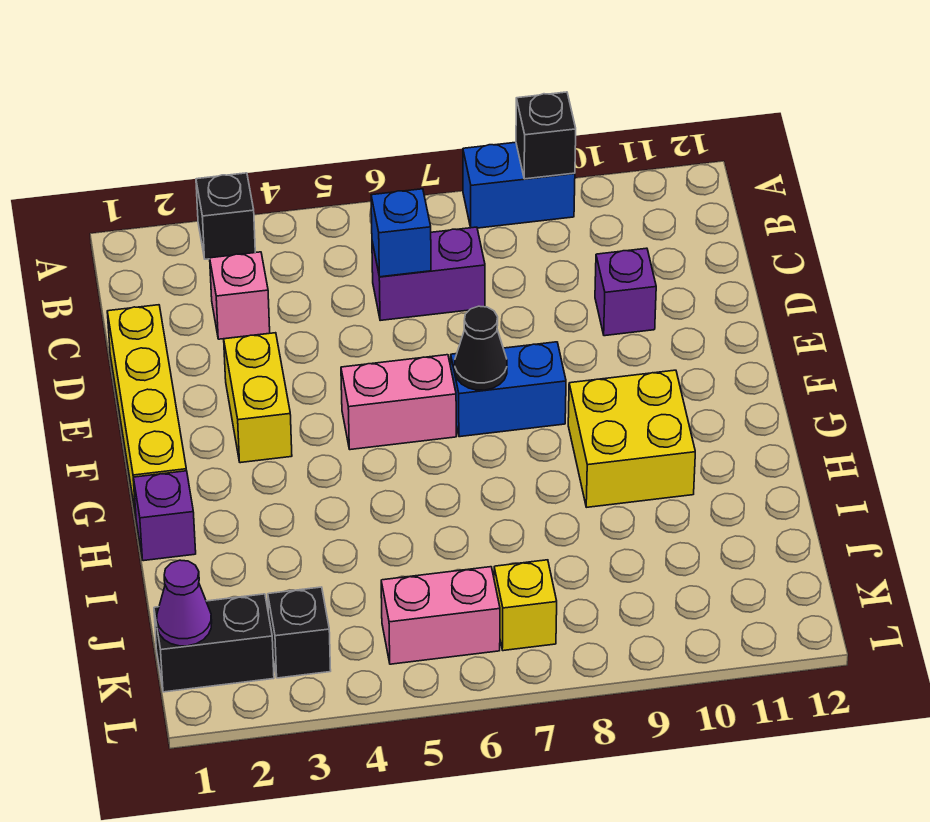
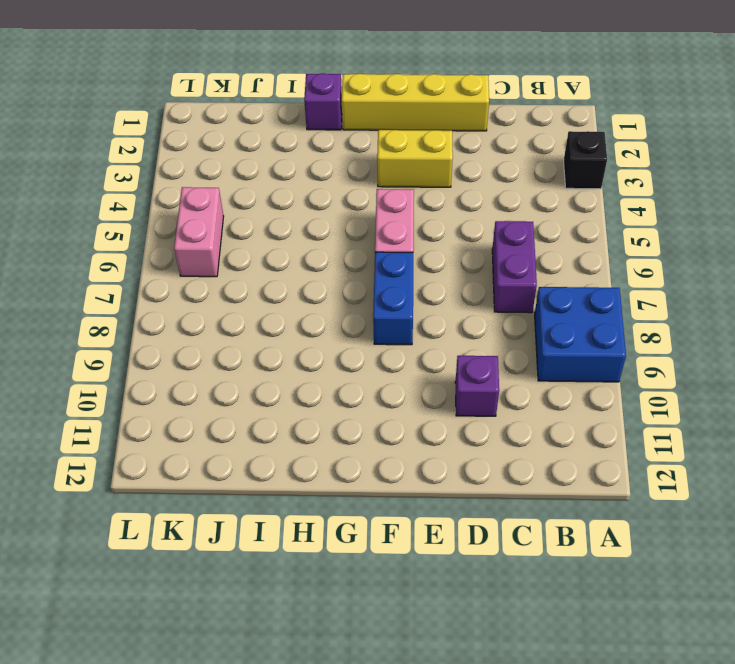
blue brick A8:B9 level 1 -> blue brick A8:A9 level 1
none -> pink brick C3 level 1
none -> yellow brick G9:H10 level 1
none -> black brick K1:K2 level 1

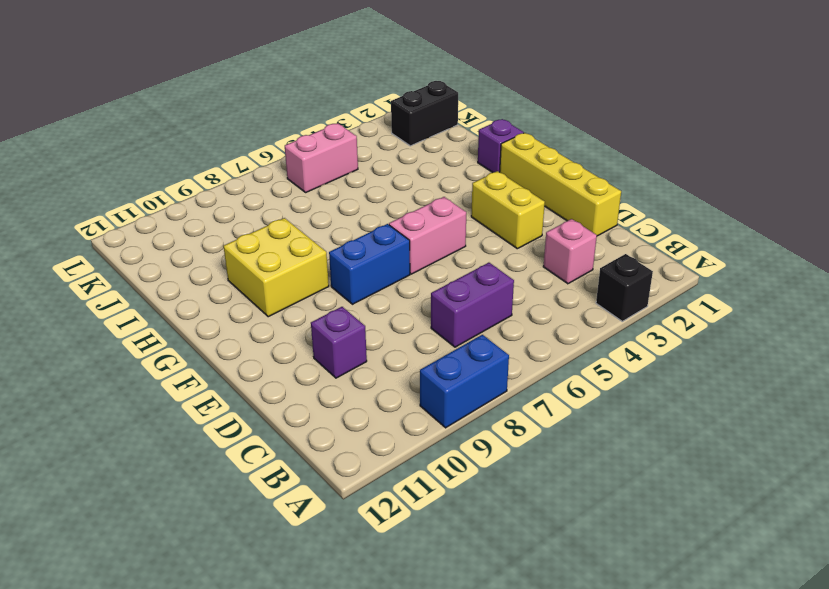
none -> black brick K3 level 1
none -> yellow brick K7 level 1
none -> black brick A9 level 2

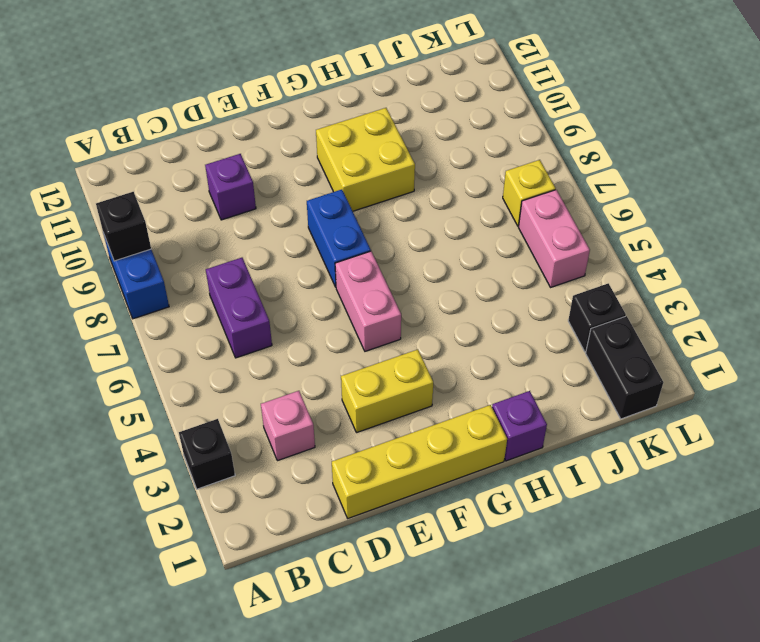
none -> blue brick C6 level 2
none -> black cone F7 level 2
none -> purple cone K1 level 2

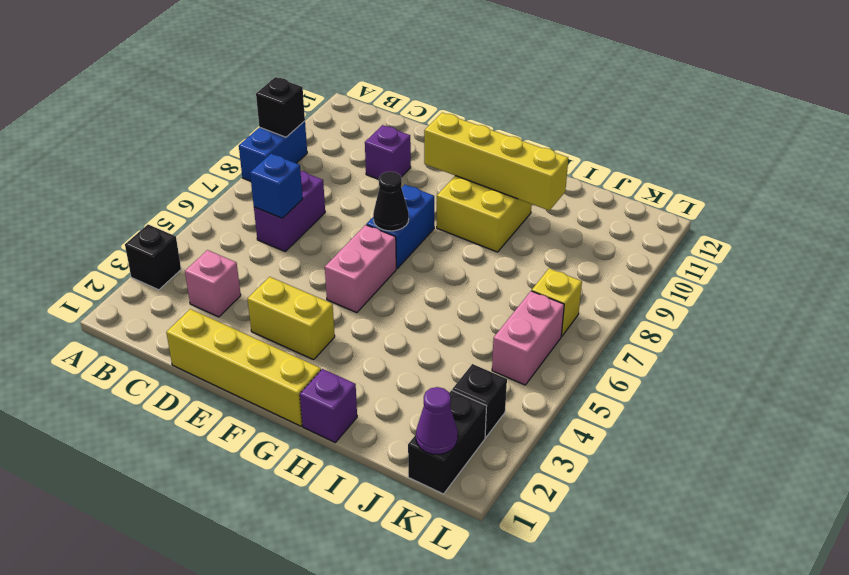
yellow brick F10:I10 level 2 -> none

